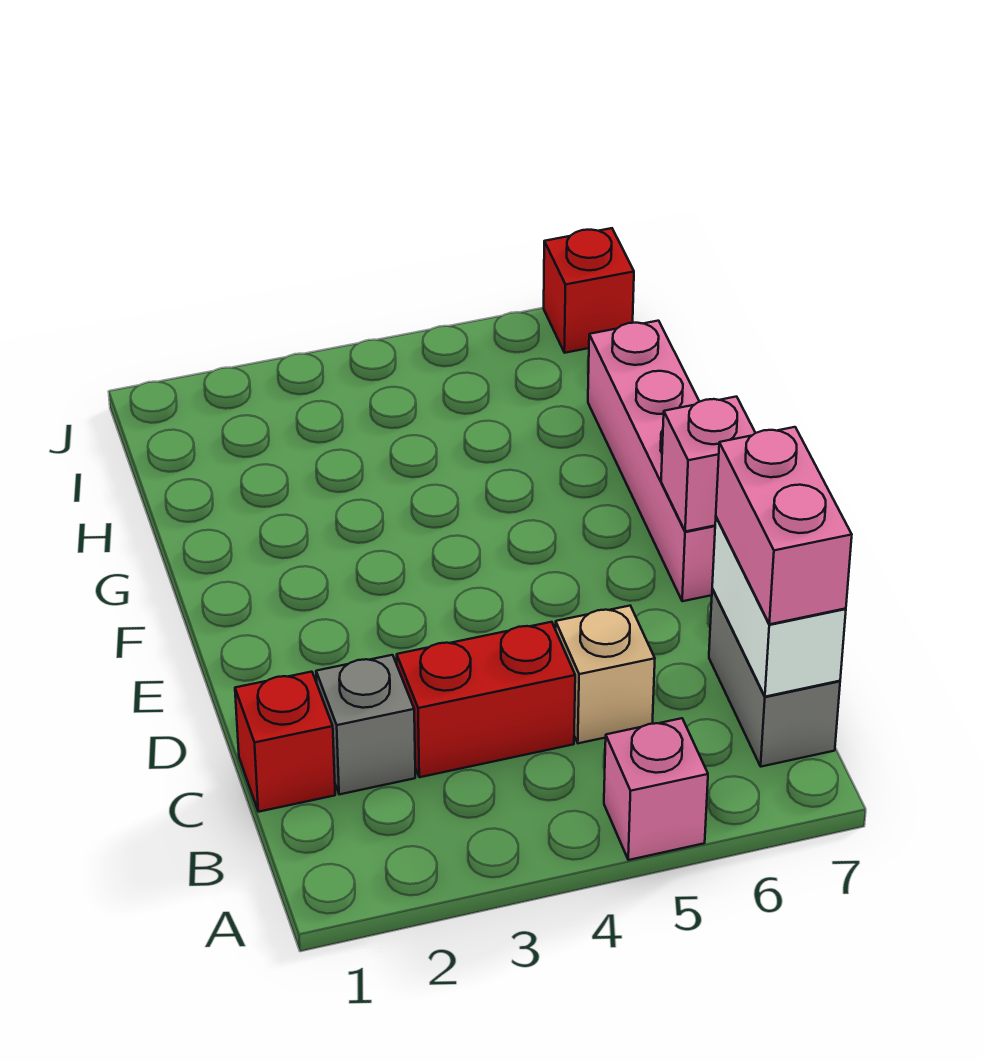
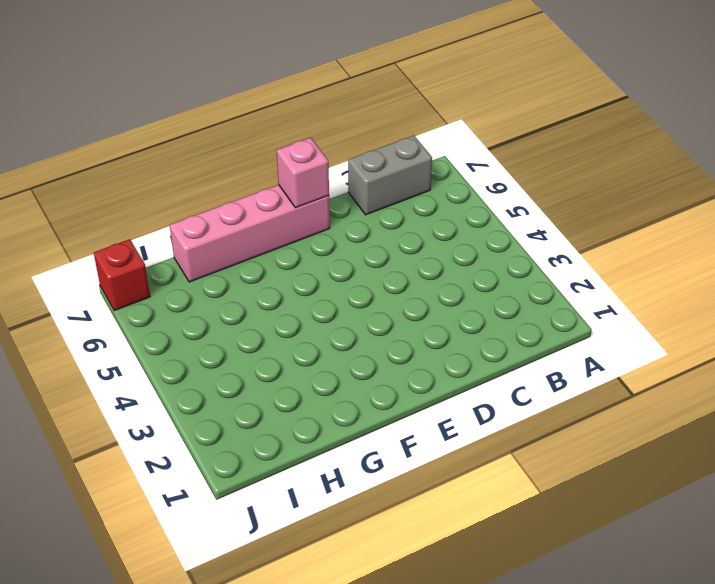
none -> pink brick A5 level 1
none -> red brick C1 level 1

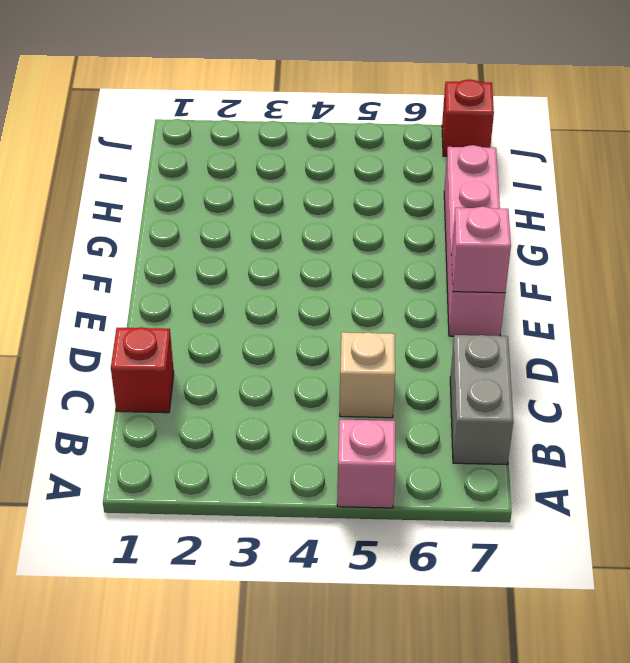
none -> grey brick C2 level 1
none -> red brick C3:C4 level 1

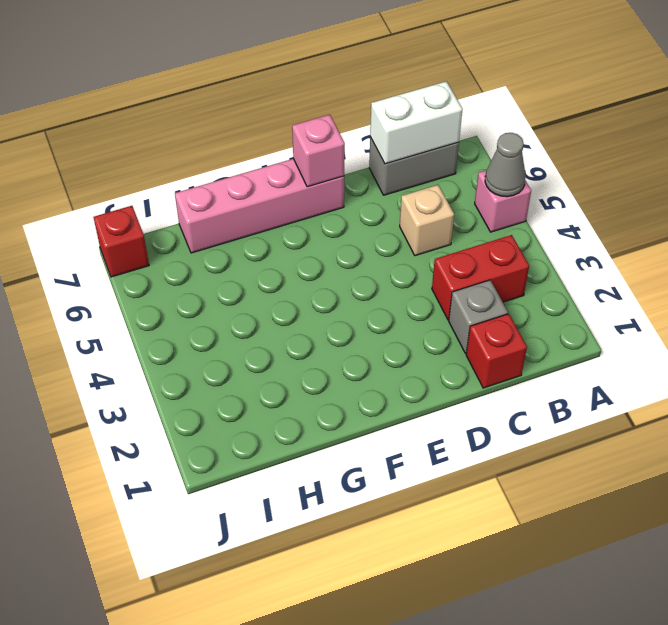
grey cone A5 level 2 -> none
red brick B3:C3 level 1 -> red brick C3:C4 level 1
none -> pink brick B7:C7 level 3

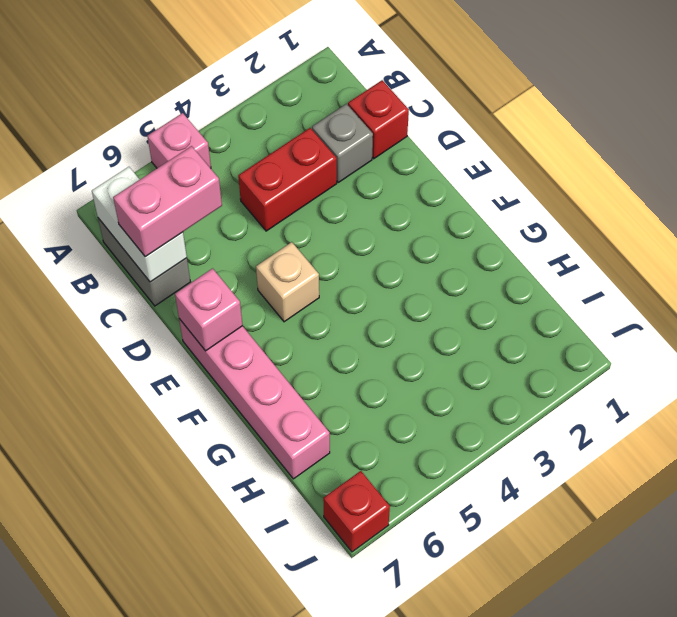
pink brick C6:C7 level 3 -> pink brick B7:C7 level 3
tan brick E5 level 1 -> tan brick C5 level 1

